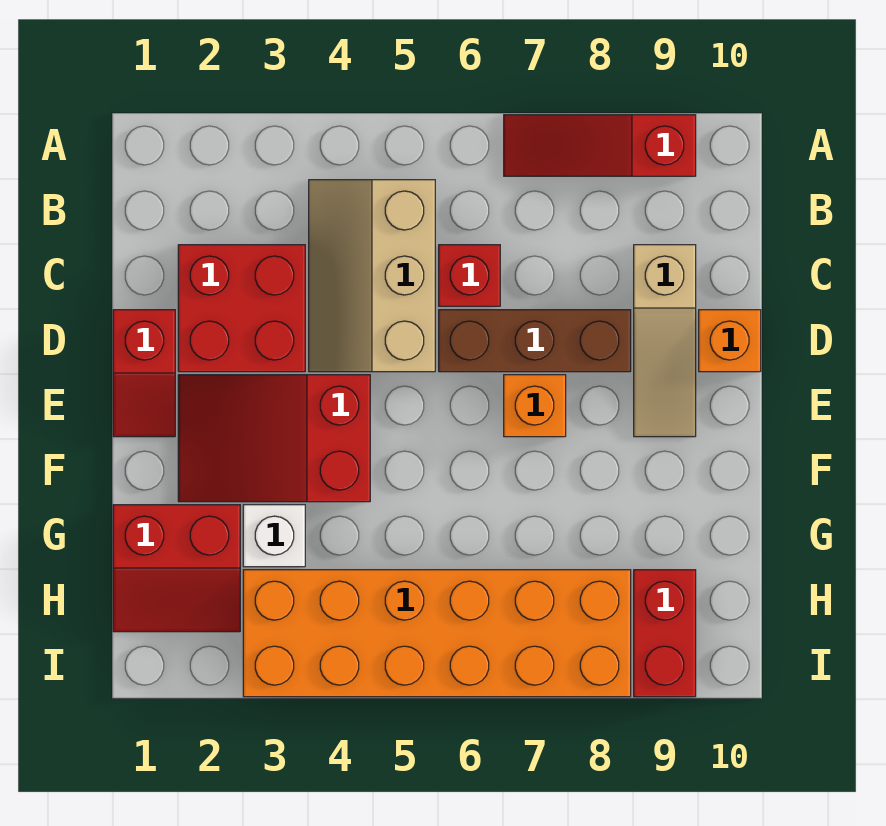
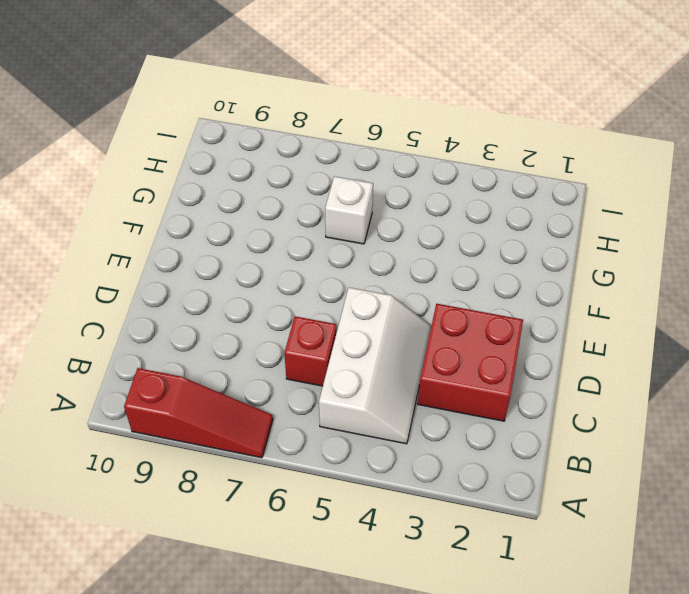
white slope B4:D5 level 1 top 5 -> tan slope B4:D5 level 1 top 5
white brick G6 level 1 -> white brick G3 level 1
none -> tan slope C9:E9 level 1 top C
none -> red slope D1:E1 level 1 top D
none -> brown brick D6:D8 level 1

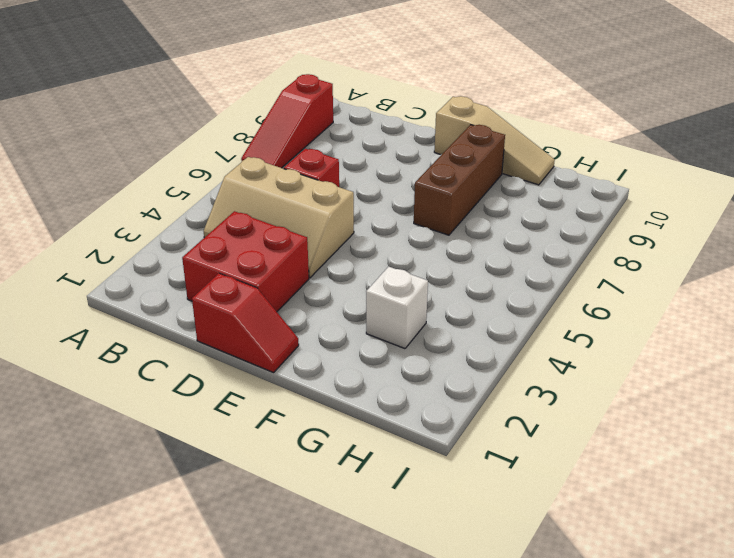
tan slope E10:G10 level 1 top E -> tan slope C9:E9 level 1 top C
brown brick F7:F9 level 1 -> brown brick D6:D8 level 1
none -> orange brick D10 level 1
none -> red slope E2:F4 level 1 top 4
none -> orange brick E7 level 1

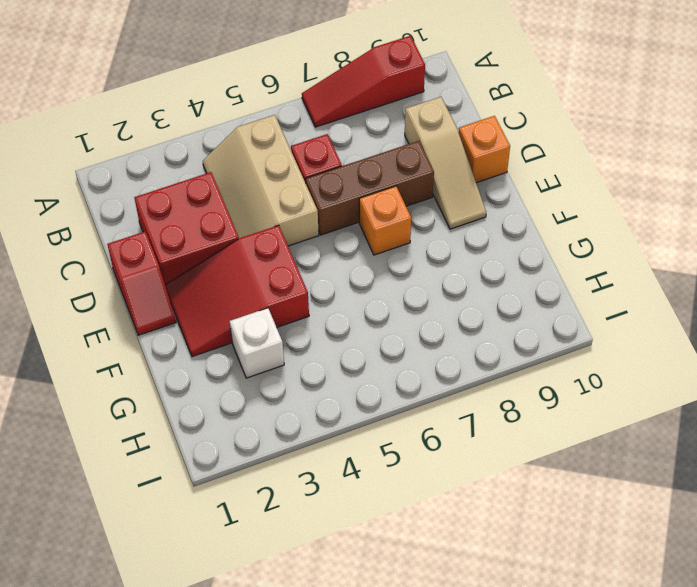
none -> red slope G1:H2 level 1 top G
none -> orange brick H3:I8 level 1
none -> red brick H9:I9 level 1

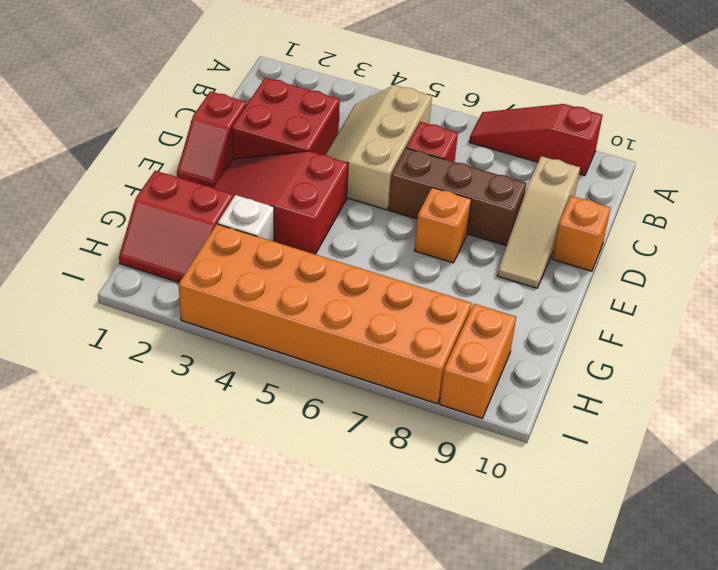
orange brick H9:I9 level 1 -> red brick H9:I9 level 1

